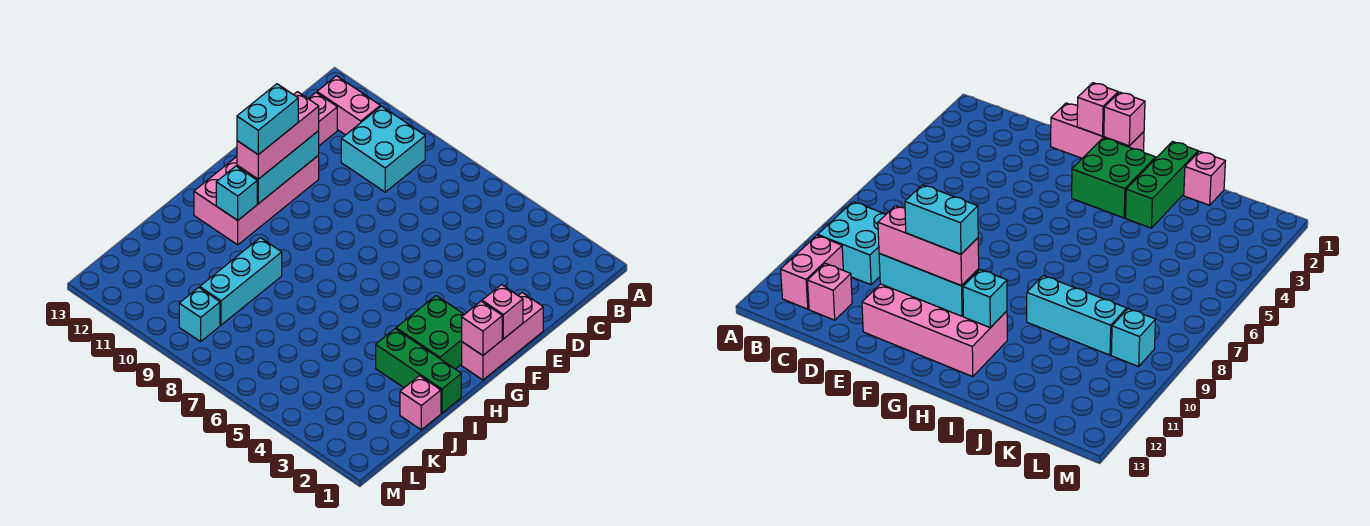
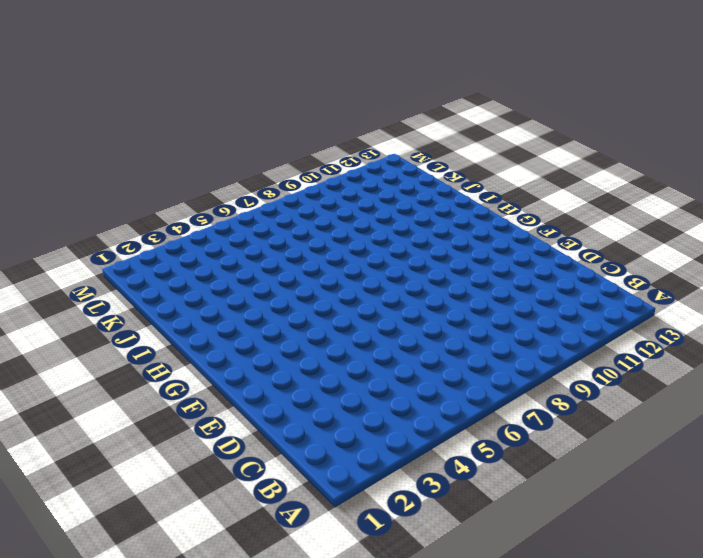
none -> cyan brick B9:C10 level 1
none -> pink brick B11:B12 level 1
none -> pink brick C12 level 1

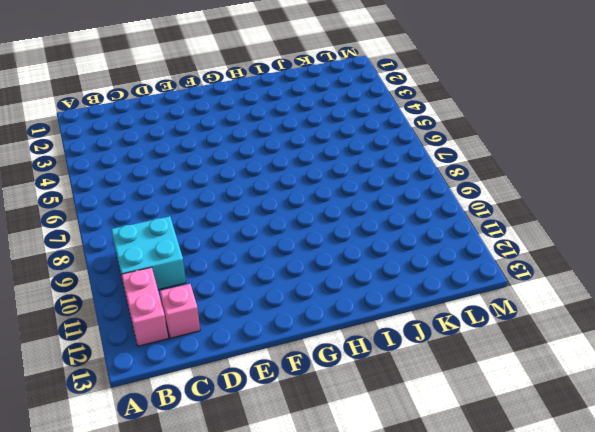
none -> pink brick E1:G1 level 1
none -> pink brick E11:H12 level 1
none -> green brick G2:H3 level 1

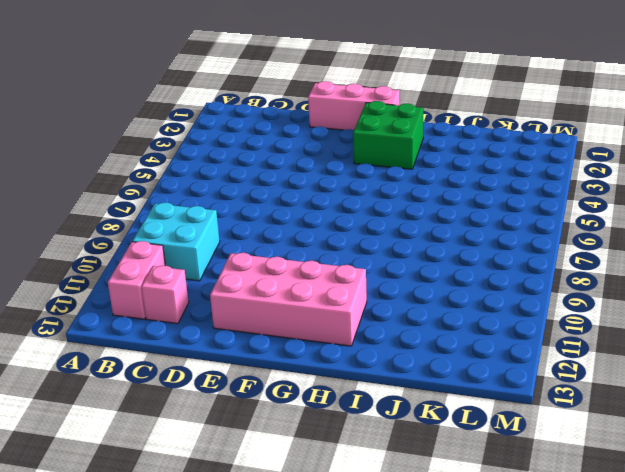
none -> green brick I1:I3 level 1
none -> cyan brick I9:K9 level 1
none -> pink brick J1 level 1

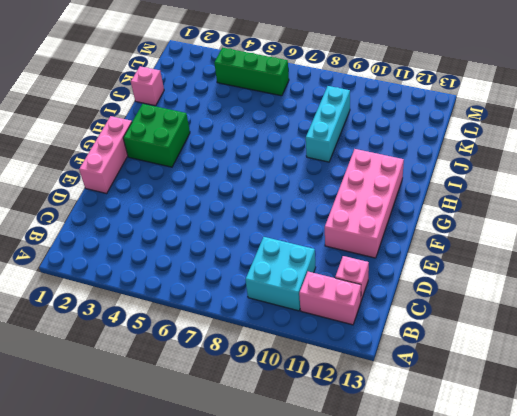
green brick L4:L6 level 1 -> green brick I1:I3 level 1
none -> cyan brick L9 level 1
none -> cyan brick E11:G11 level 2
none -> pink brick F1 level 2

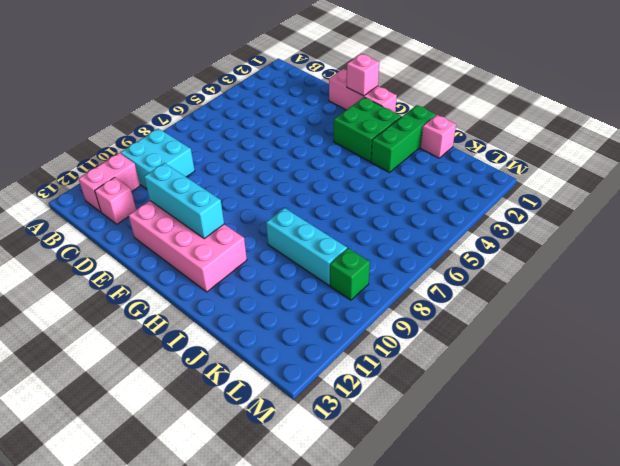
green brick L9 level 1 -> cyan brick L9 level 1
none -> pink brick G1 level 2
none -> cyan brick H11 level 2
none -> pink brick E11:G11 level 3

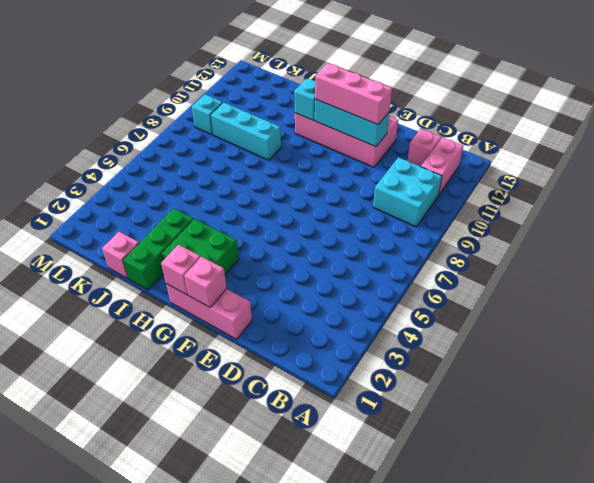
none -> cyan brick F11:G11 level 4

